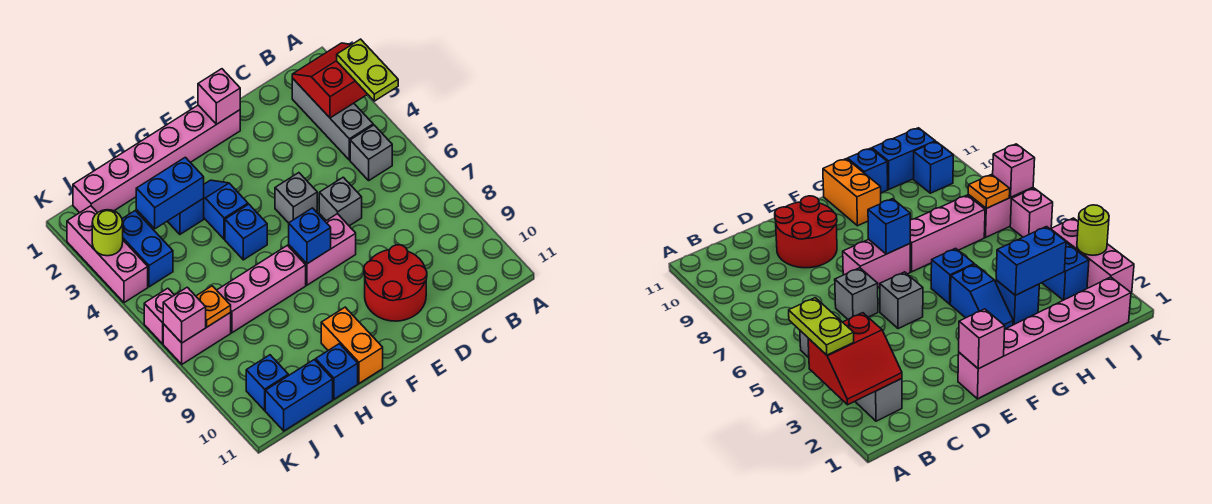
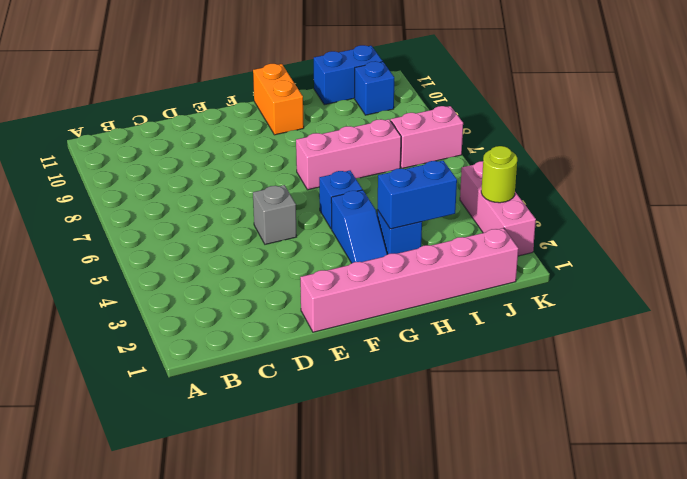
none -> grey brick B2:B4 level 1
none -> grey brick B5 level 1
none -> grey brick D6 level 1

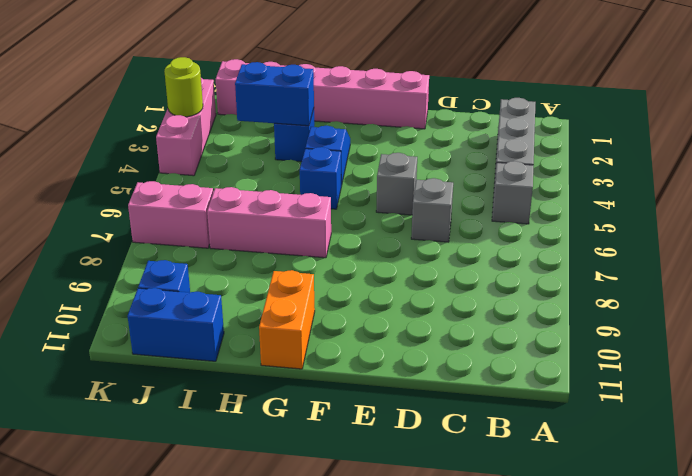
none -> red round brick D9:E10 level 1
none -> pink brick E7:F7 level 1
none -> blue brick H11 level 1

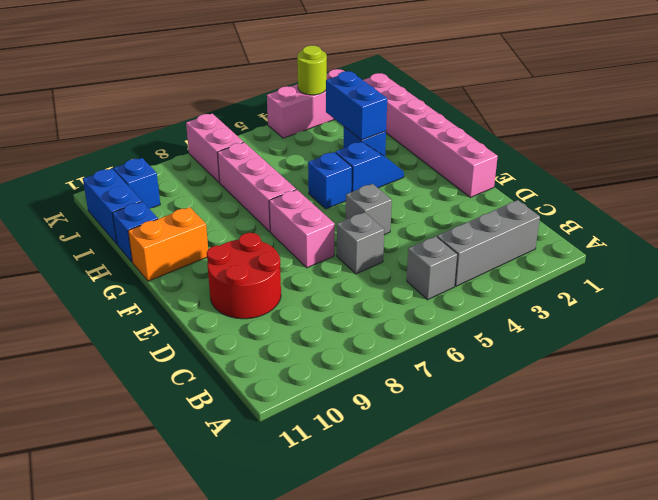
none -> blue brick J3:J4 level 1
none -> pink brick K6 level 1
none -> red slope A2:B3 level 2 top 3

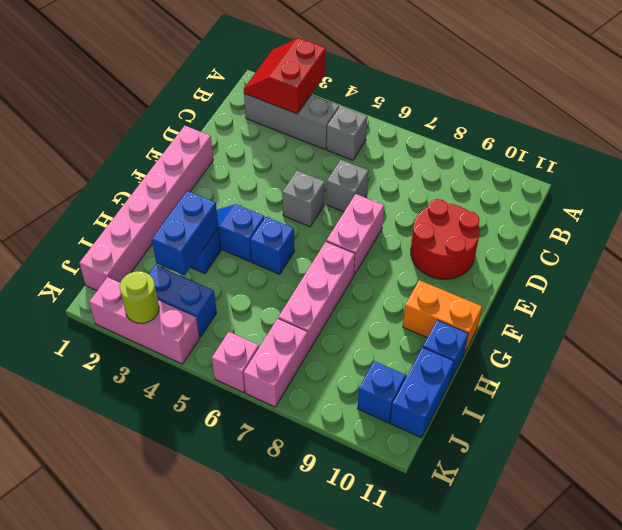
none -> pink brick E1 level 2
none -> blue brick F7 level 2
none -> orange plate J7 level 2

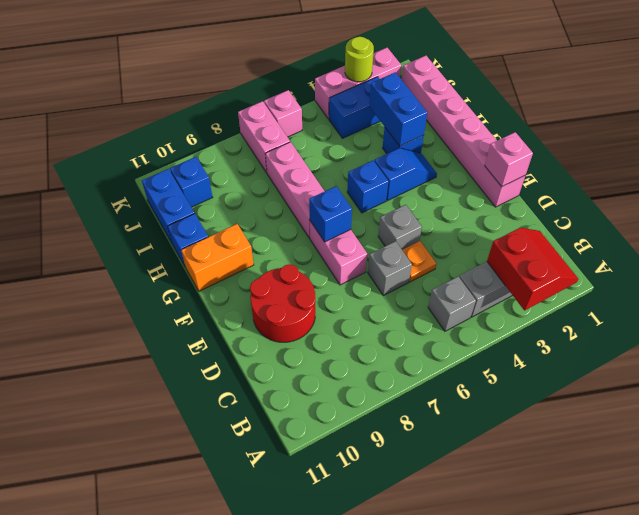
orange plate D5 level 1 -> orange plate J7 level 2
none -> pink brick K7 level 2
none -> lime plate A3:A4 level 3

